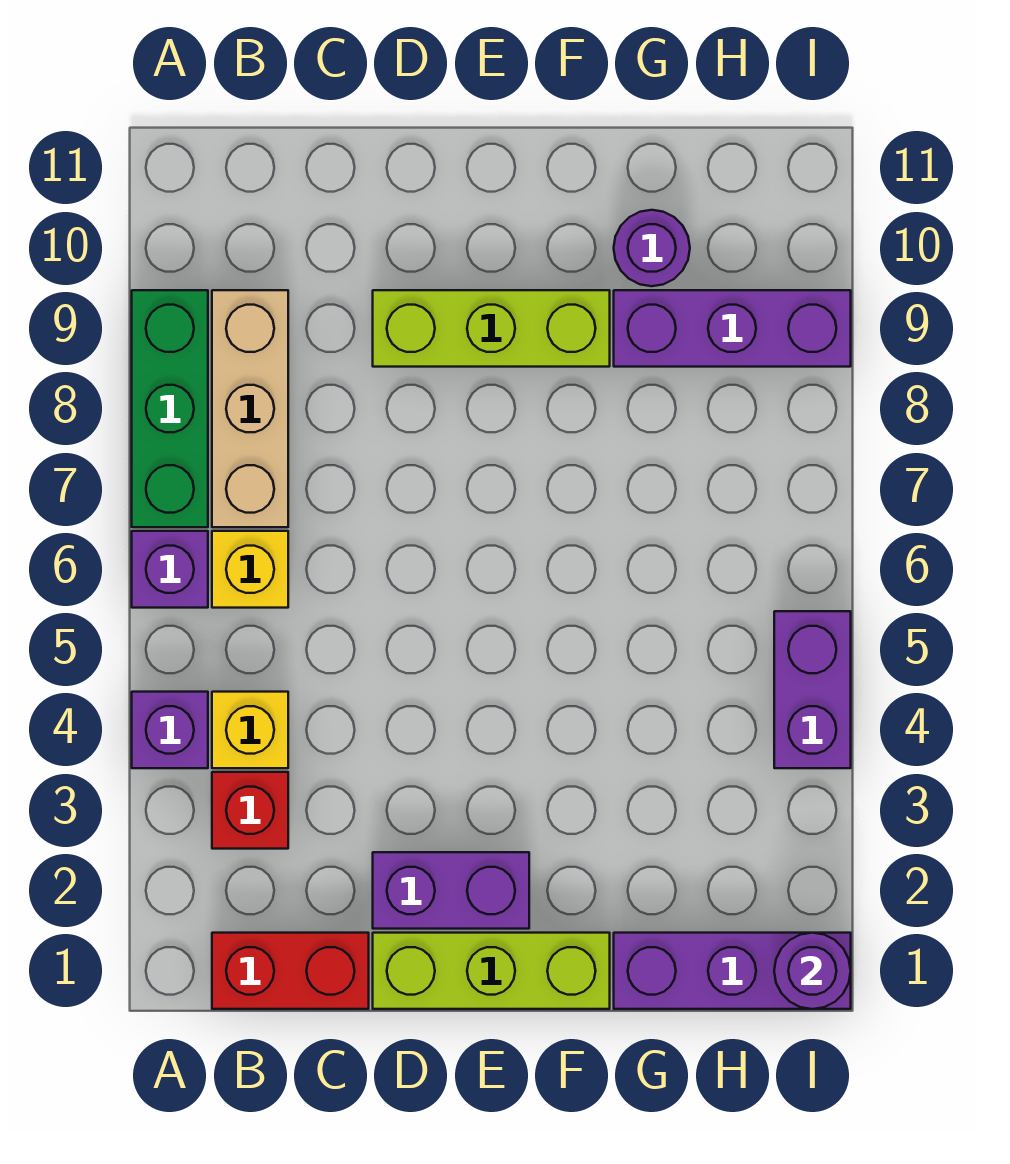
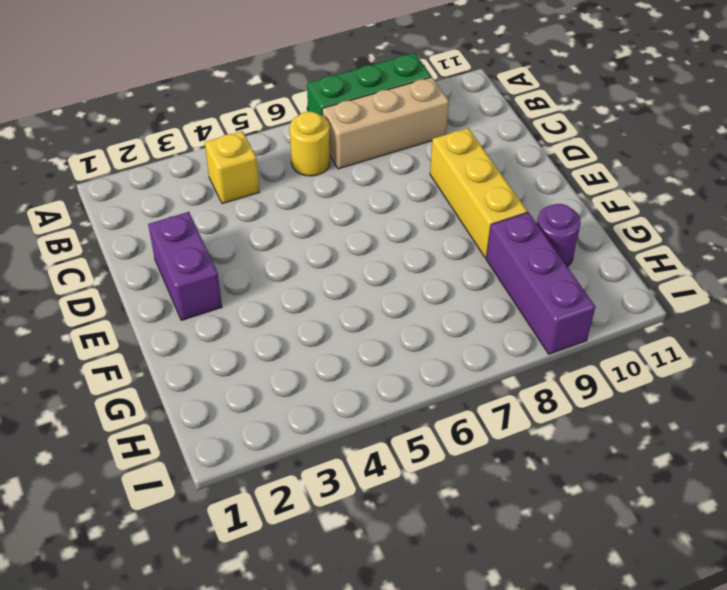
yellow round brick B6 level 1 -> yellow brick B6 level 1
yellow brick D9:F9 level 1 -> lime brick D9:F9 level 1
none -> purple brick A4 level 1
none -> purple brick A6 level 1
none -> red brick B1:C1 level 1

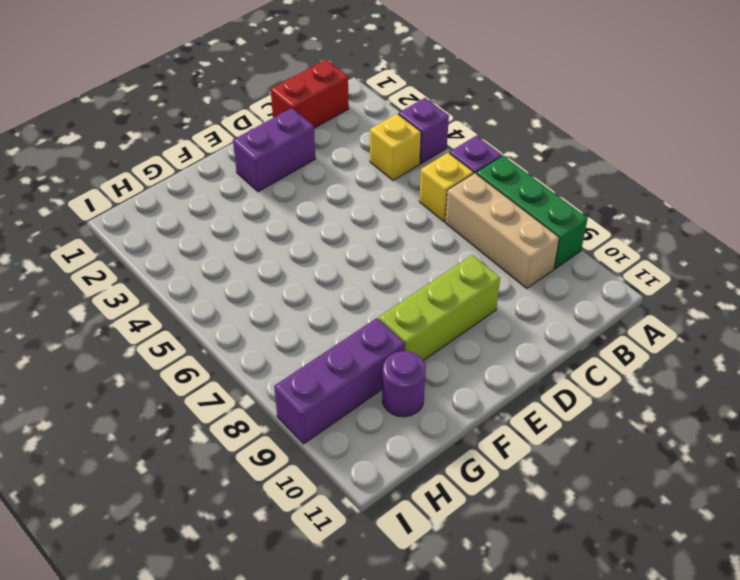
none -> red brick B3 level 1
none -> lime brick D1:F1 level 1
none -> purple brick G1:I1 level 1

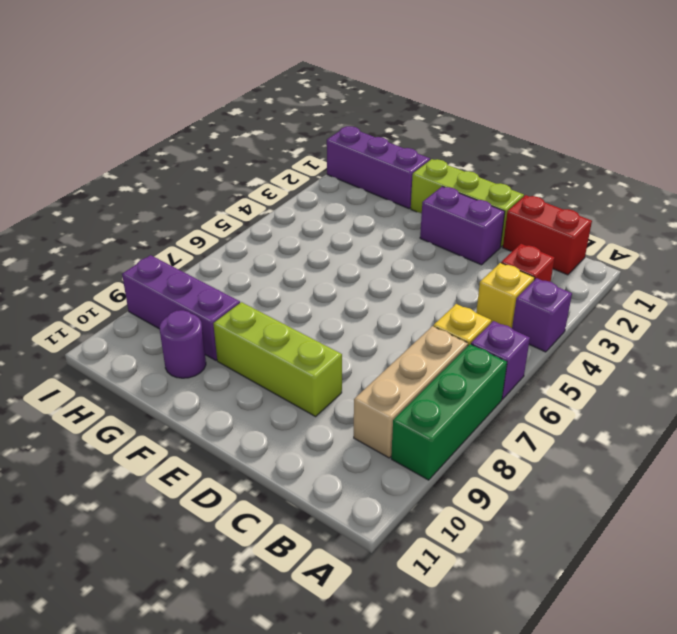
none -> purple brick I4:I5 level 1
none -> purple round brick I1 level 2

